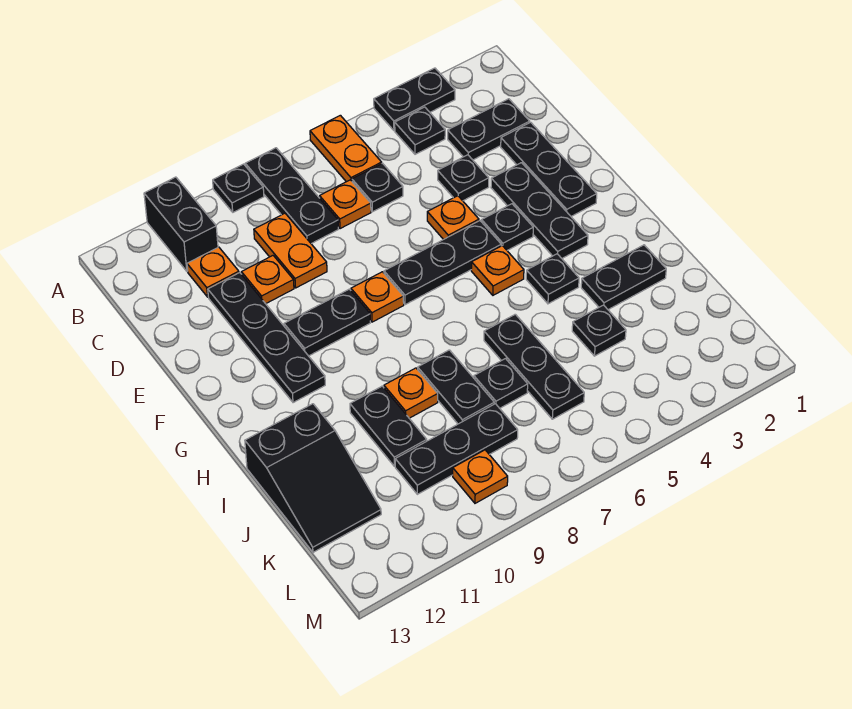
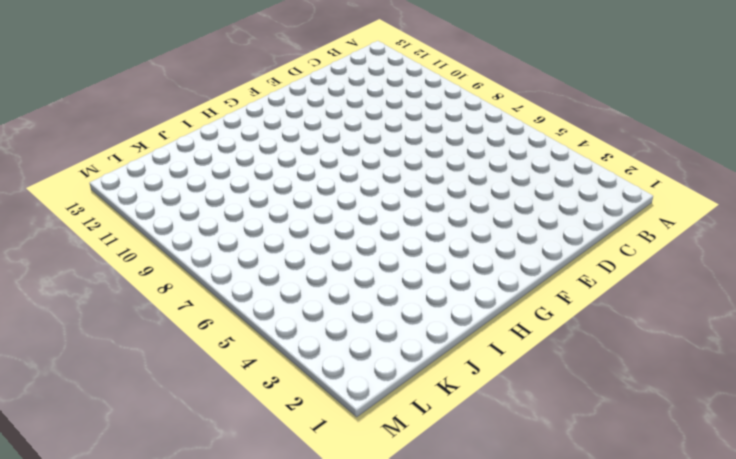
none -> black plate A3:A4 level 1
none -> orange plate A6:B6 level 1
none -> black plate A8:C8 level 1
none -> black plate A9 level 1

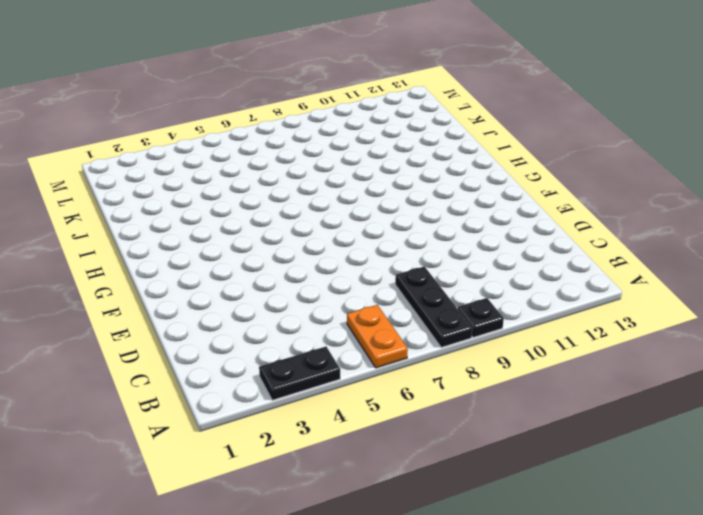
none -> black brick A11:B11 level 1
none -> black plate B4 level 1
none -> black plate C2:C3 level 1
none -> black plate C6 level 1

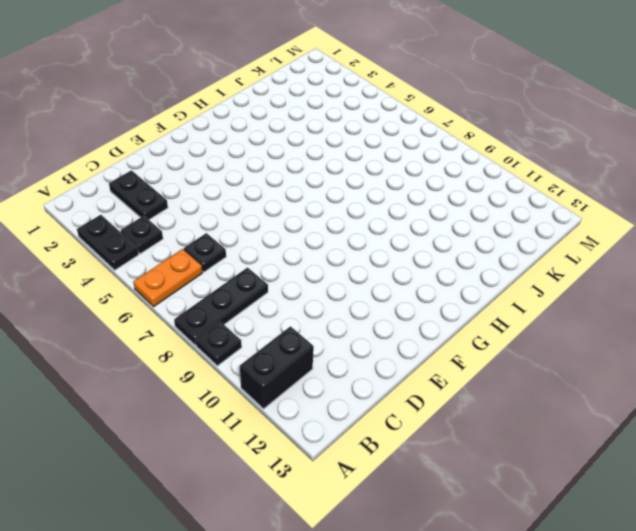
none -> orange plate C7 level 1
none -> orange plate C9:D9 level 1
none -> orange plate C11 level 1
none -> black plate D2:F2 level 1

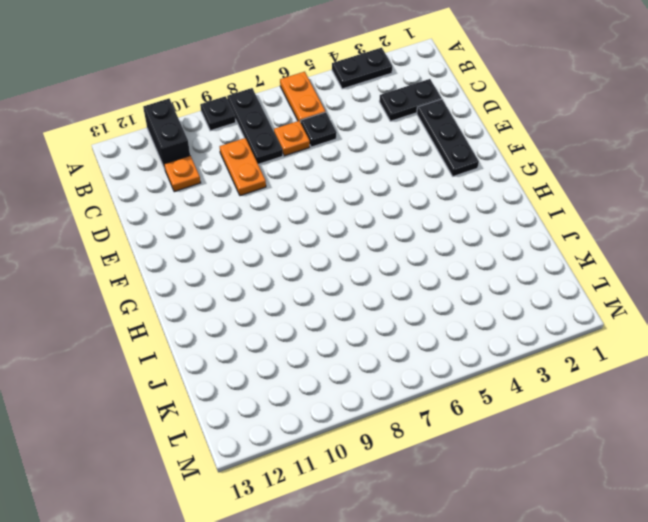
none -> black plate B4 level 1
none -> black plate D4 level 1
none -> orange plate D10 level 1
none -> black plate D11:G11 level 1

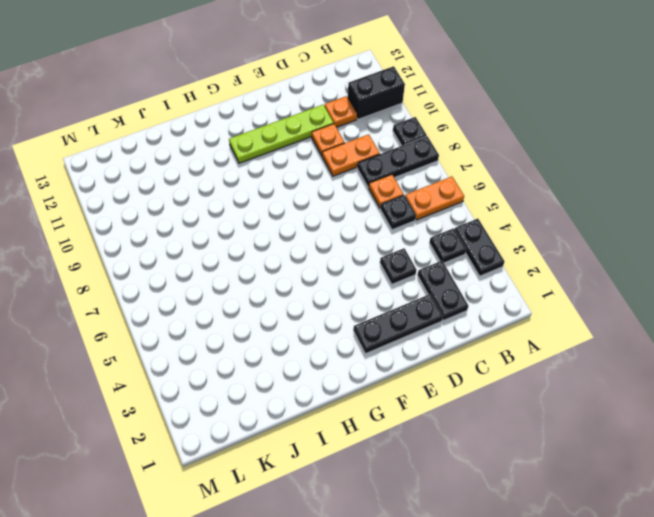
lime plate D11:G11 level 1 -> black plate D11:G11 level 1
none -> black plate E3:G3 level 1
none -> orange plate E5 level 1
none -> black plate F4 level 1
none -> black plate F5:F7 level 1

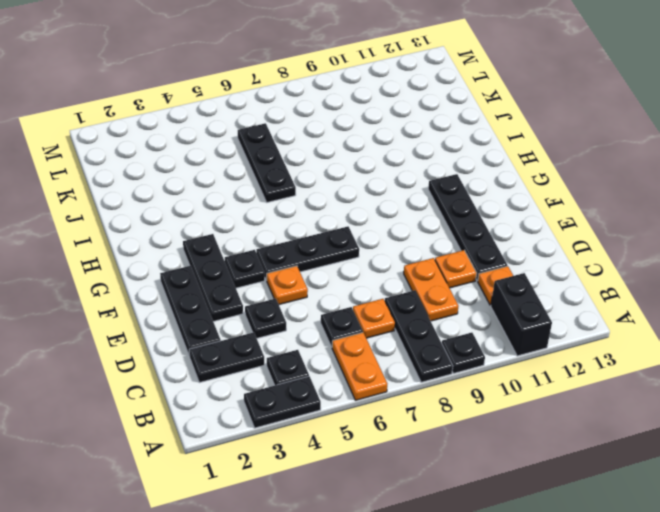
none -> orange plate F8 level 1
none -> black plate F9:F10 level 1
none -> orange plate G5 level 1
none -> black plate H4 level 1

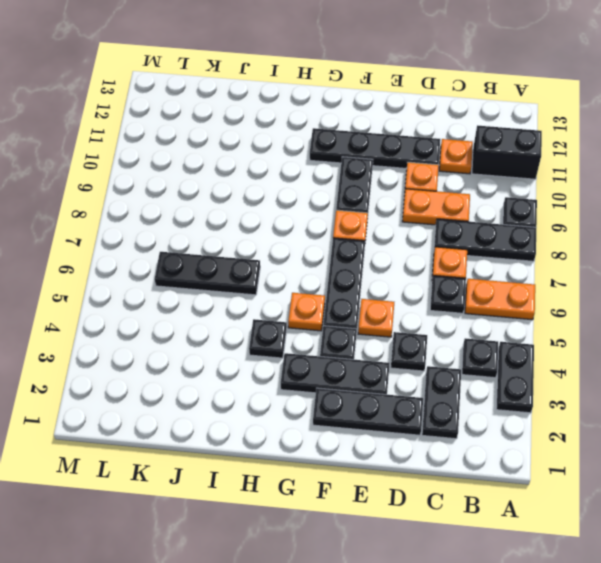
none -> black plate I2:I3 level 1
none -> black plate I8:J8 level 1
none -> orange plate I9 level 1
none -> black plate I10:J10 level 1

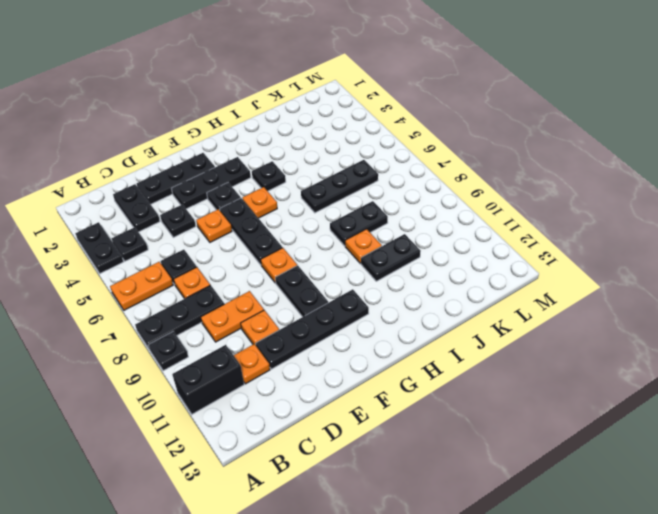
none -> black plate I2:I3 level 1
none -> black slope I12:K13 level 1 top I
none -> black plate J4 level 1
none -> black plate J7 level 1

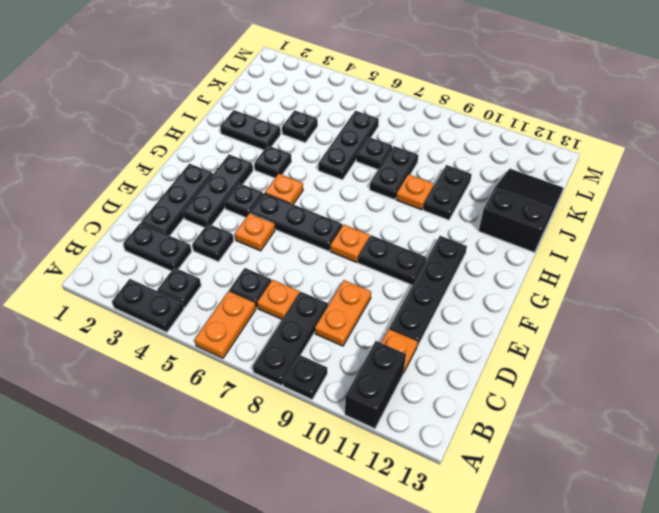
none -> orange plate D10 level 1
none -> black plate K8:K10 level 1
none -> orange plate L9 level 1

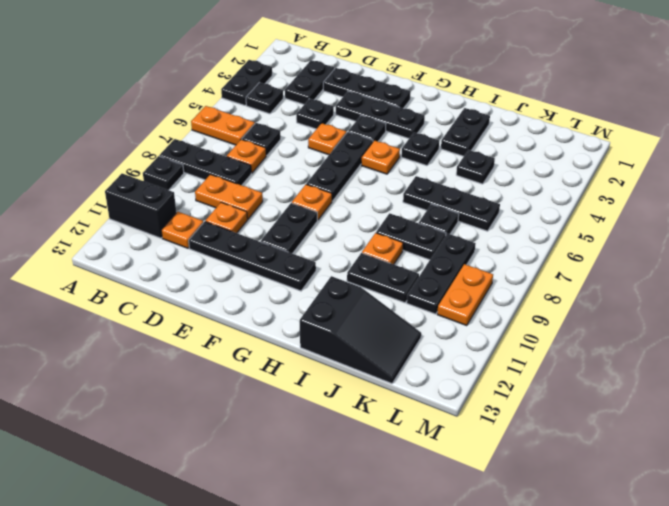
orange plate L9:L10 level 1 -> orange plate L9 level 1

